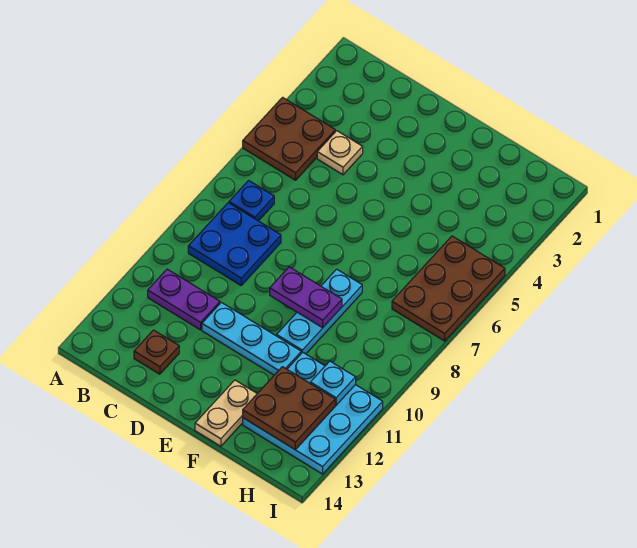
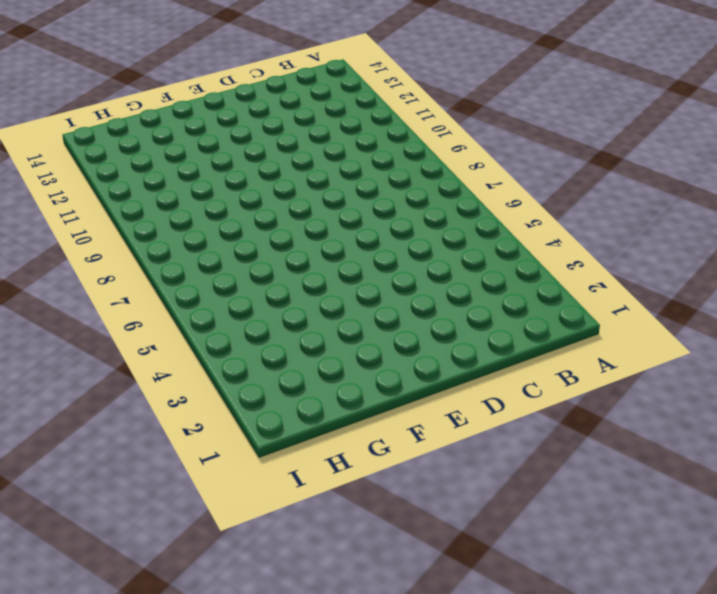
none -> brown plate A4:B5 level 1
none -> blue plate B7 level 1
none -> blue plate B8:C9 level 1

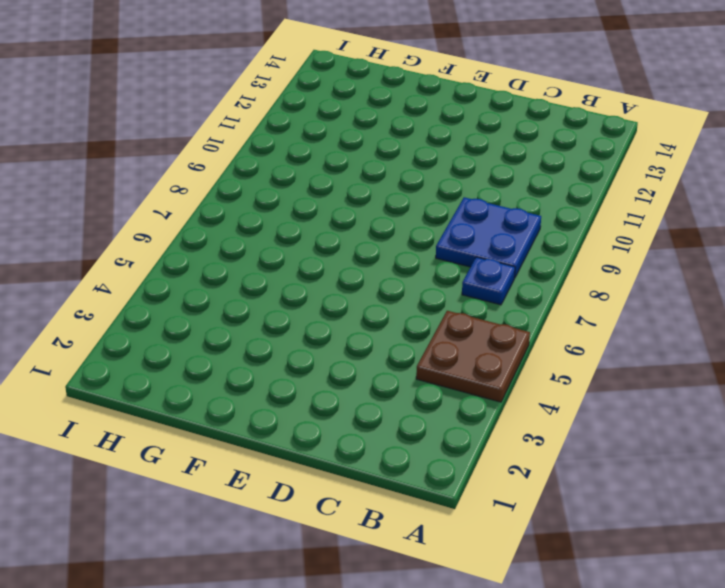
none -> purple plate B11:C11 level 1
none -> tan plate C4 level 1
none -> brown plate C13 level 1

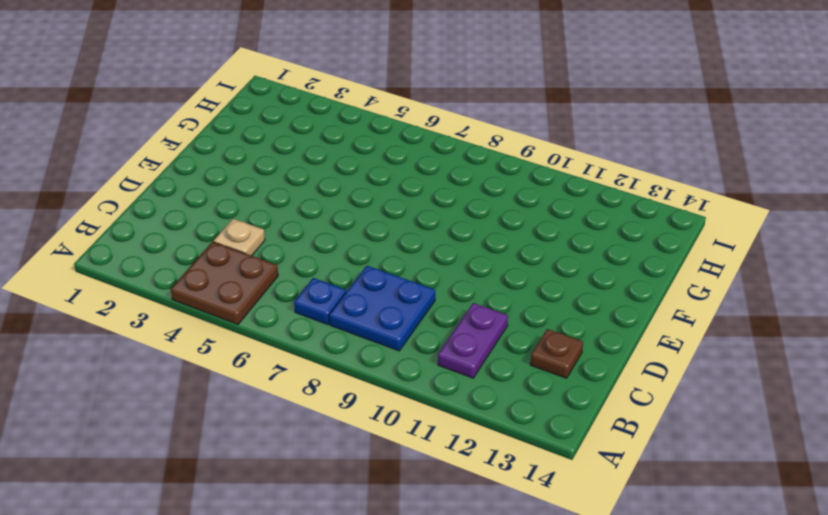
none -> cyan plate D11:F11 level 1
none -> cyan plate F8:F10 level 1
none -> tan plate F13:F14 level 1

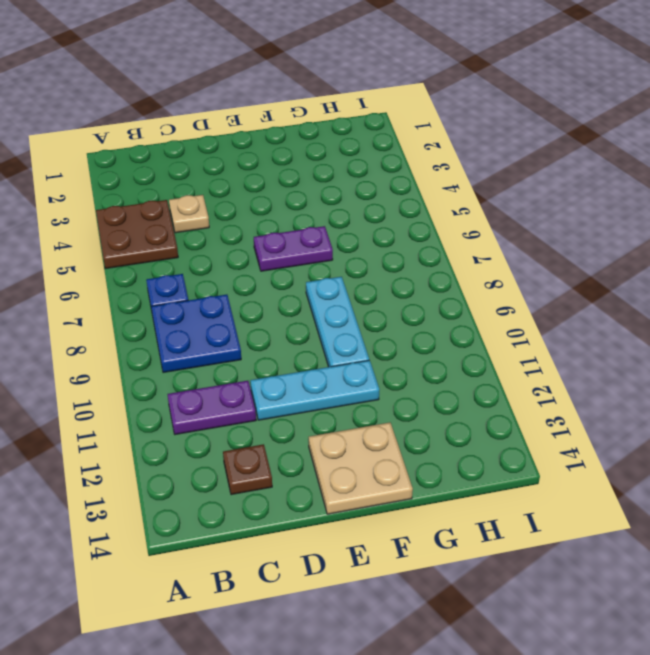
purple plate E6:F6 level 1 -> purple plate E9:F9 level 2
tan plate E13:F14 level 1 -> tan plate F13:F14 level 1
none -> cyan plate G11:I13 level 1
none -> brown plate H5:I7 level 1
none -> brown plate G12:H13 level 2

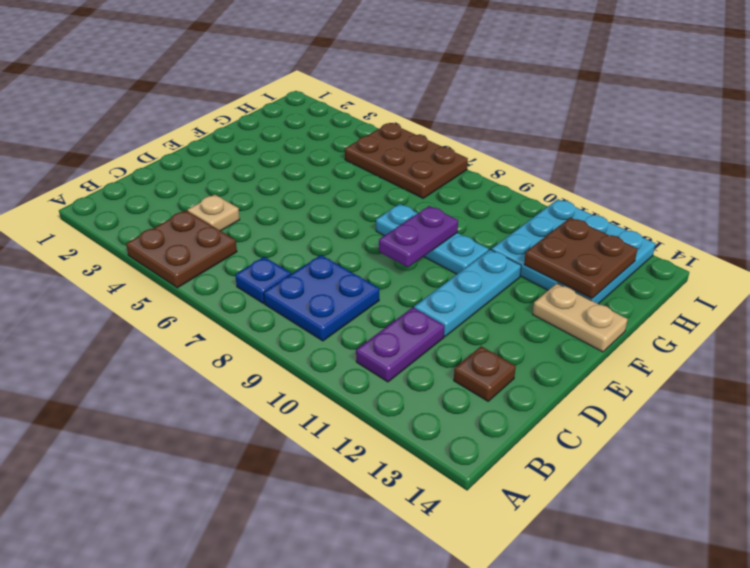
none -> cyan plate H11 level 2

